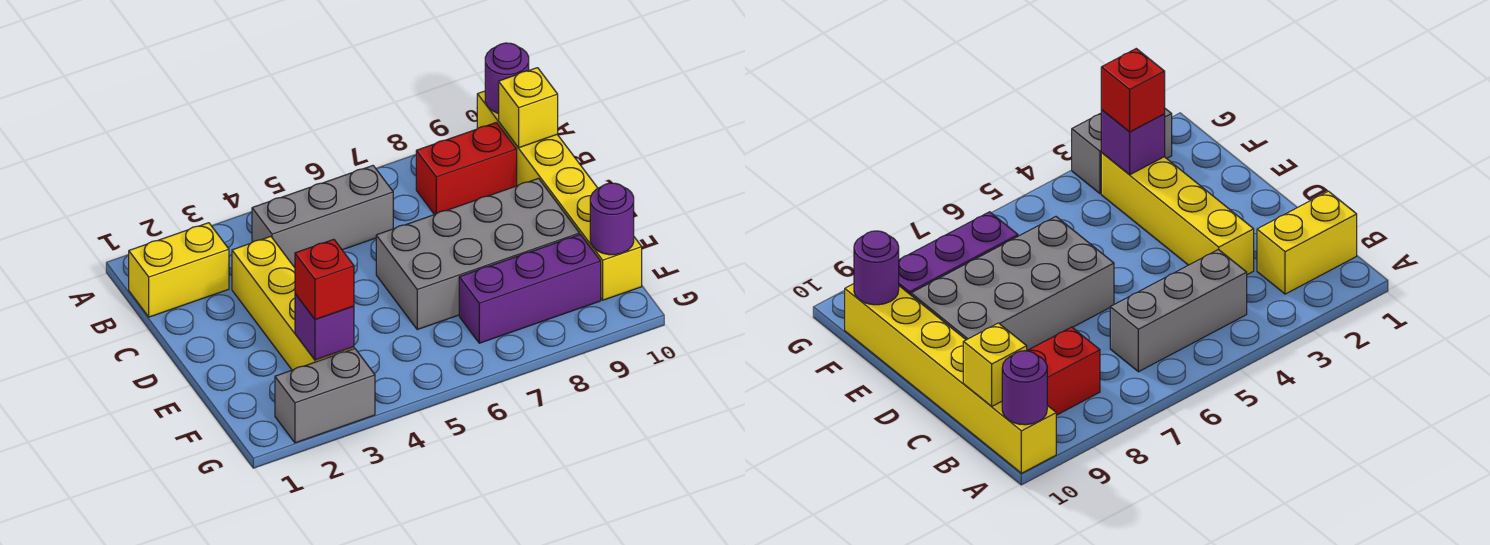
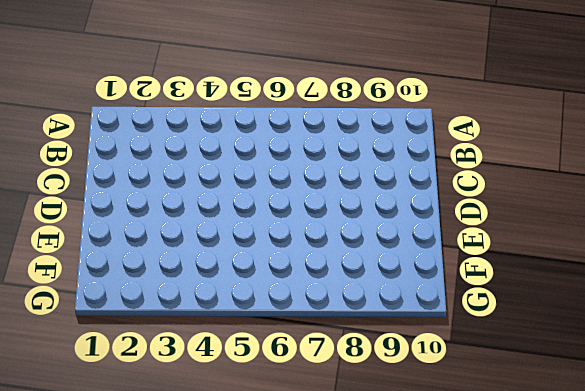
none -> yellow brick A10:F10 level 1
none -> yellow brick B1:B2 level 1
none -> grey brick B4:B6 level 1

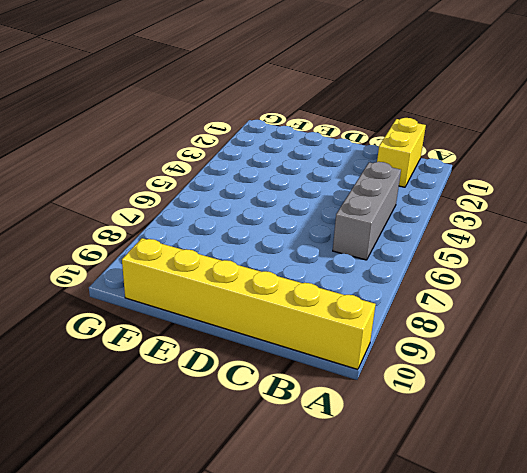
none -> red brick B8:B9 level 1
none -> yellow brick C3:F3 level 1
none -> grey brick D6:E9 level 1

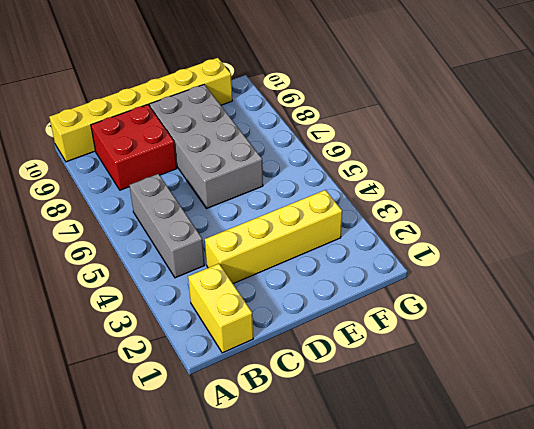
red brick B8:C9 level 1 -> red brick B8:B9 level 1
none -> purple brick F7:F9 level 1
none -> grey brick G2:G3 level 1
none -> purple round brick A10 level 2

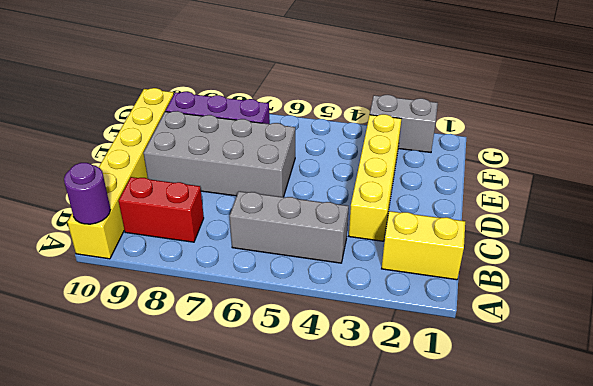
none -> yellow brick B10 level 2
none -> purple brick F3 level 2
none -> purple round brick F10 level 2

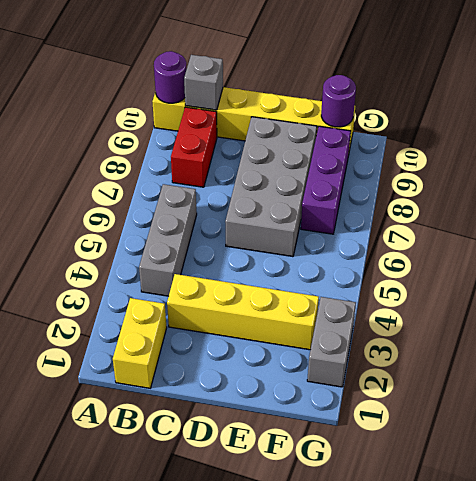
grey brick B10 level 2 -> yellow brick B10 level 2
none -> purple brick F3 level 2
none -> red brick F3 level 3

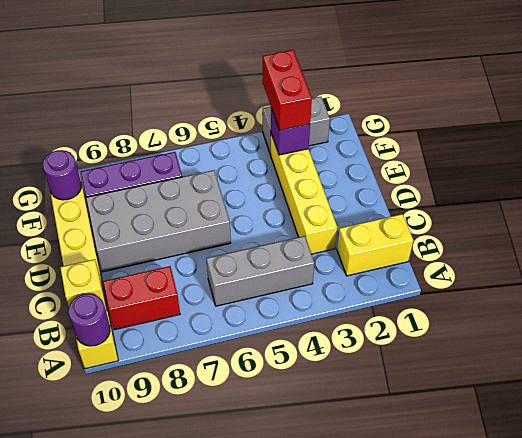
red brick F3:G3 level 3 -> red brick F3 level 3

